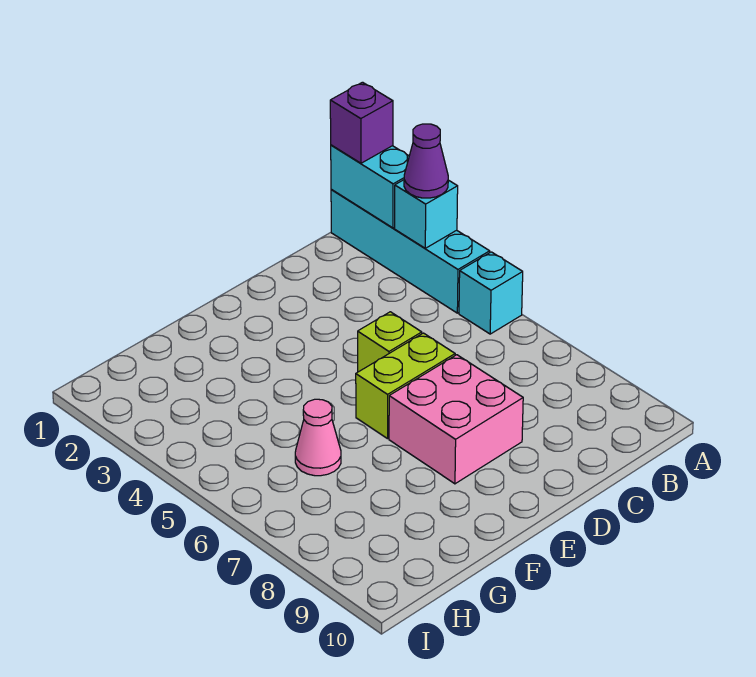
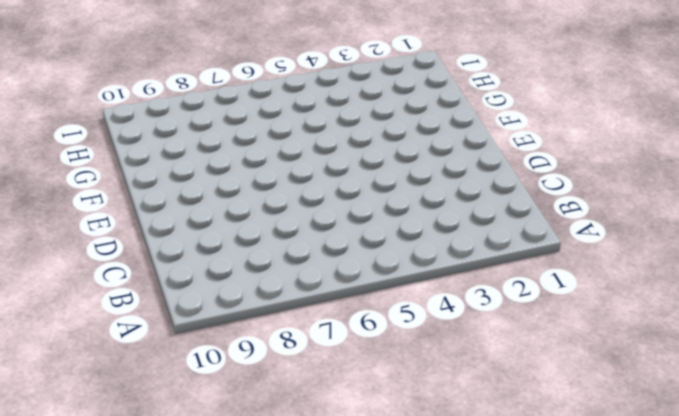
none -> cyan brick A1:A4 level 1
none -> cyan brick A5 level 1

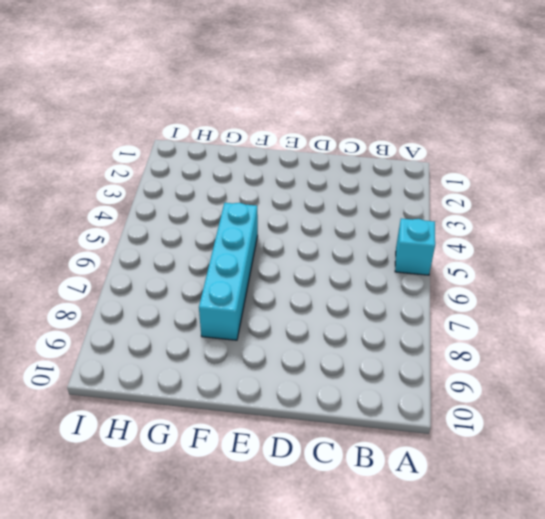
cyan brick F5:F8 level 1 -> cyan brick A1:A4 level 1
none -> lime brick D5 level 1
none -> lime brick D6:E6 level 1

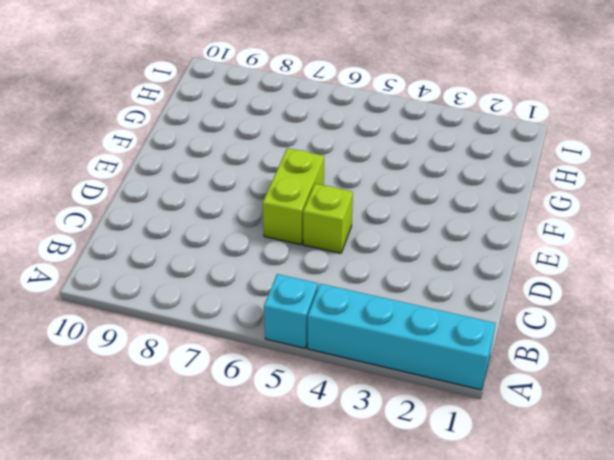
none -> pink brick D7:E8 level 1
none -> pink cone G6 level 1

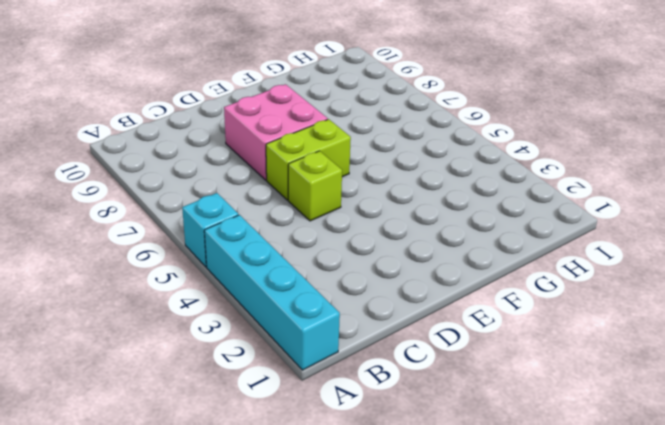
none -> pink cone G6 level 1
none -> cyan brick A1:A2 level 2

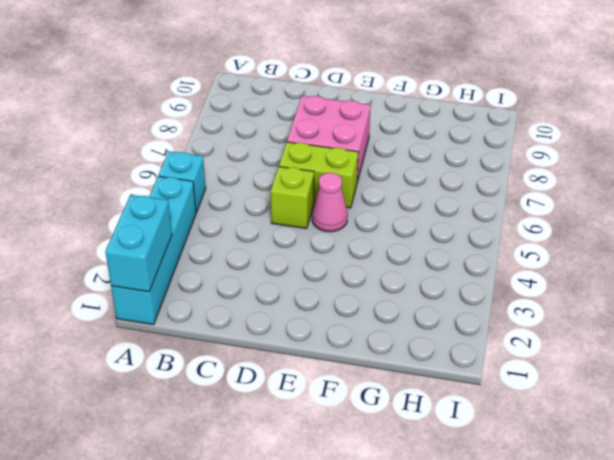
pink cone E5 level 1 -> pink cone G6 level 1
none -> cyan brick A3 level 2
none -> purple brick A1 level 3

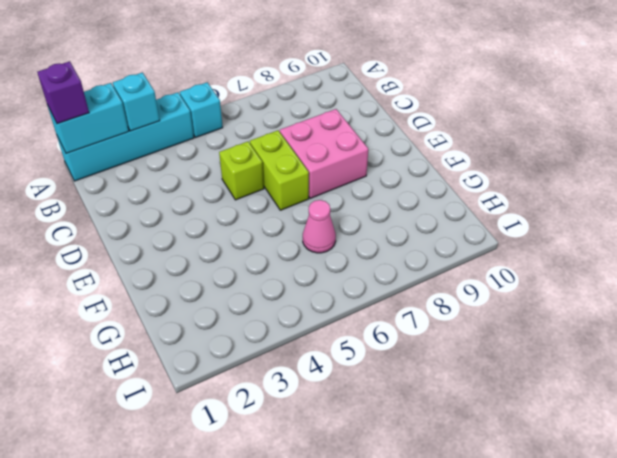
none -> purple cone A3 level 3

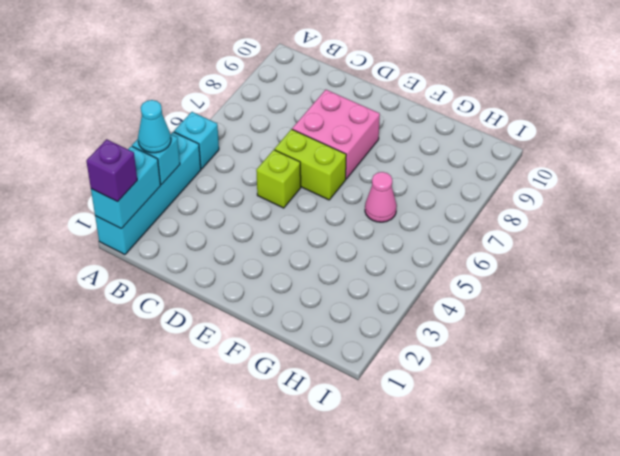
cyan cone A3 level 3 -> purple cone A3 level 3

